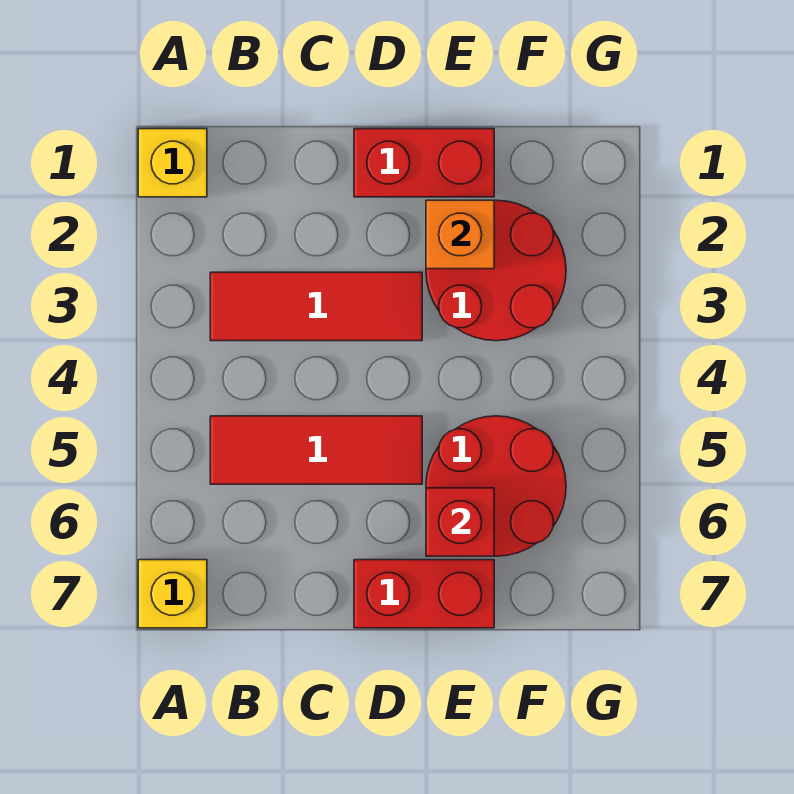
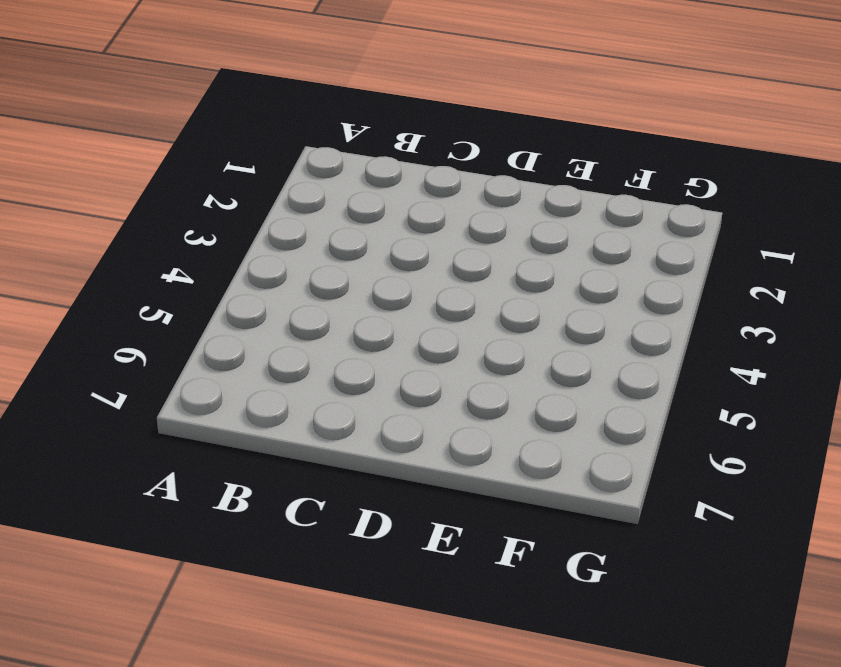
none -> yellow brick A1 level 1
none -> yellow brick A7 level 1

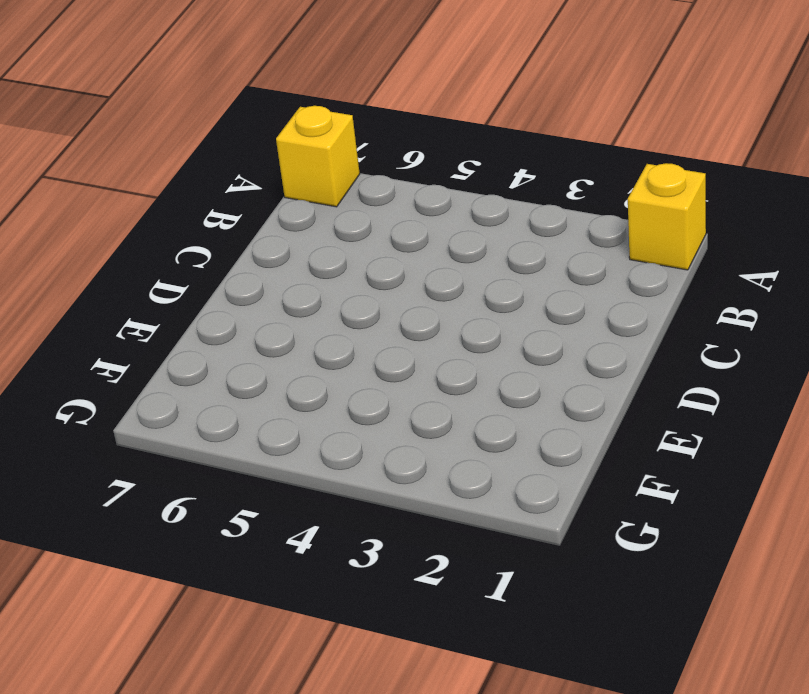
none -> red tile B3:D3 level 1
none -> red tile B5:D5 level 1

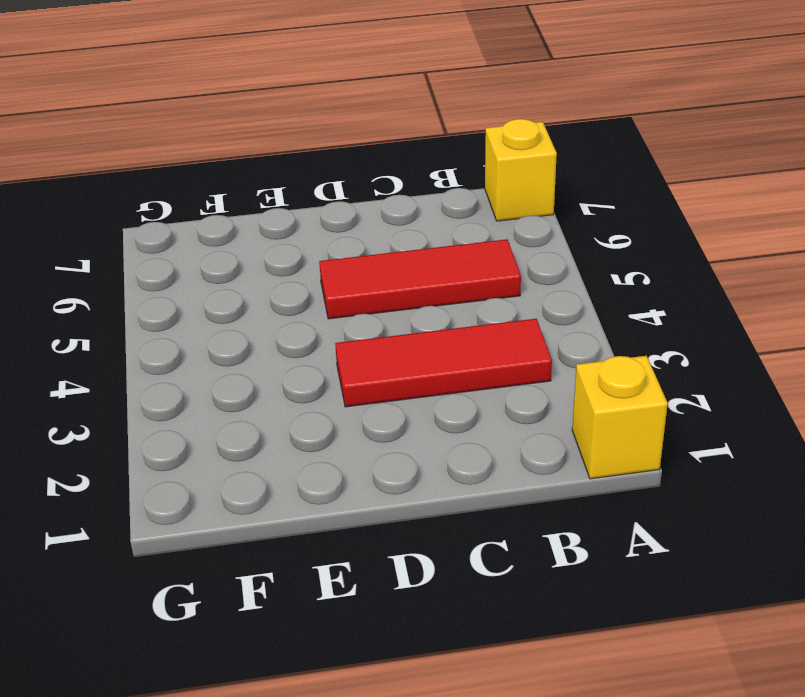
none -> red brick D1:E1 level 1
none -> red brick D7:E7 level 1

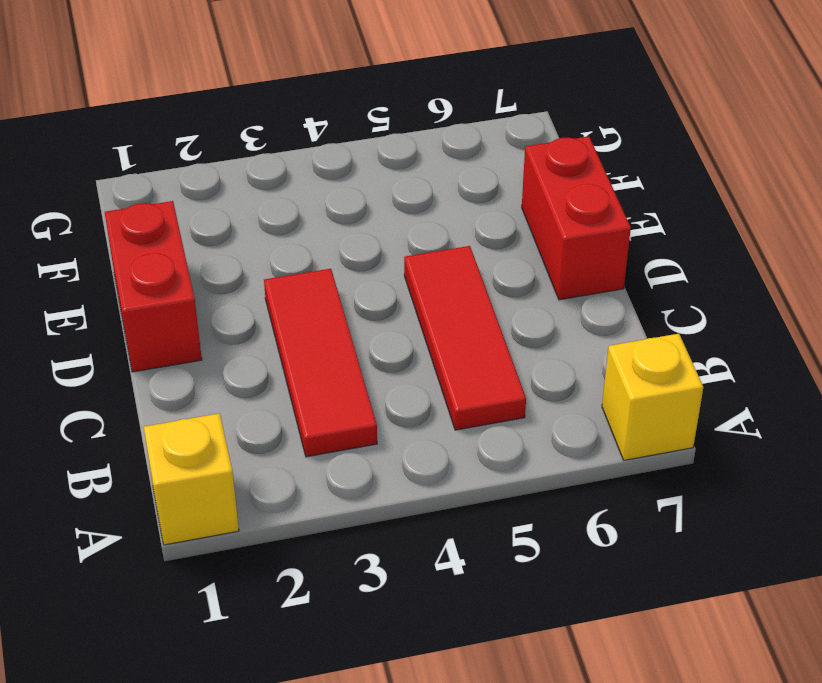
none -> red round brick E2:F3 level 1
none -> red round brick E5:F6 level 1

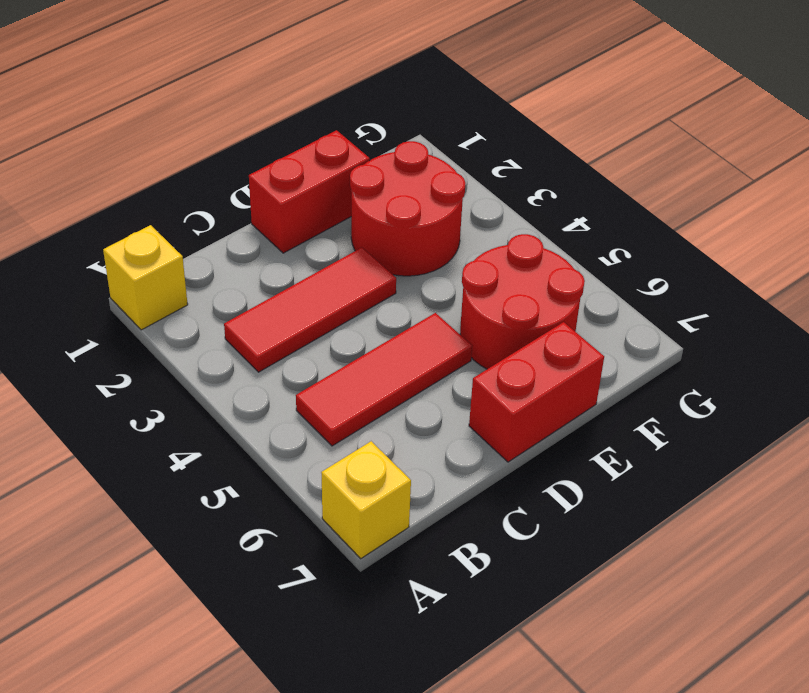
none -> orange brick E2 level 2
none -> red brick E6 level 2

